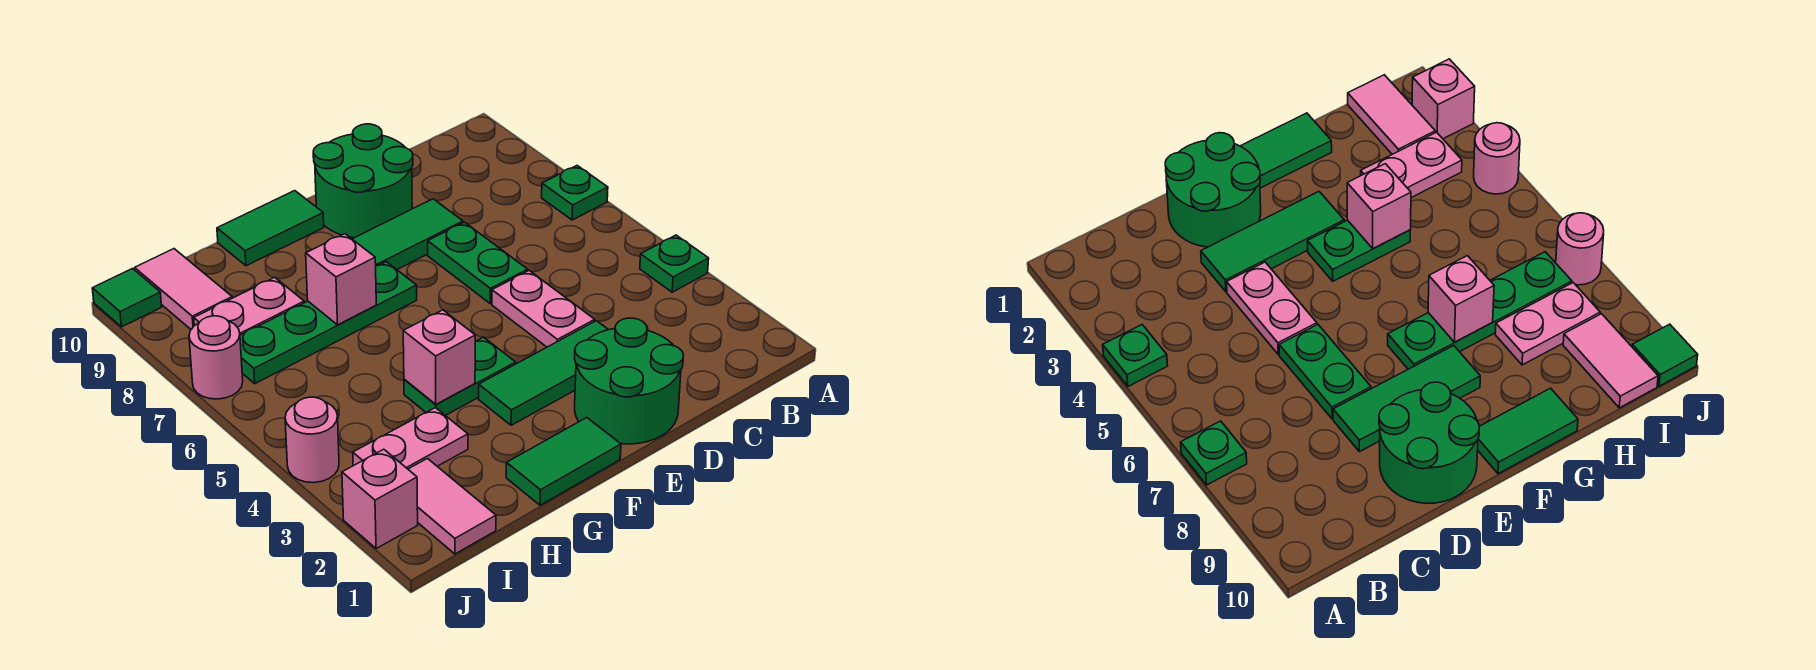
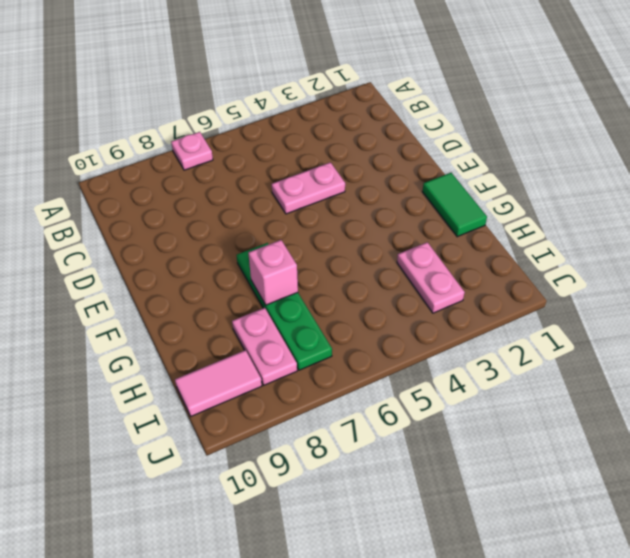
pink plate A7 level 1 -> green plate A7 level 1
none -> green plate A4 level 1
none -> green round brick D1:E2 level 1
none -> green tile D3:F3 level 1

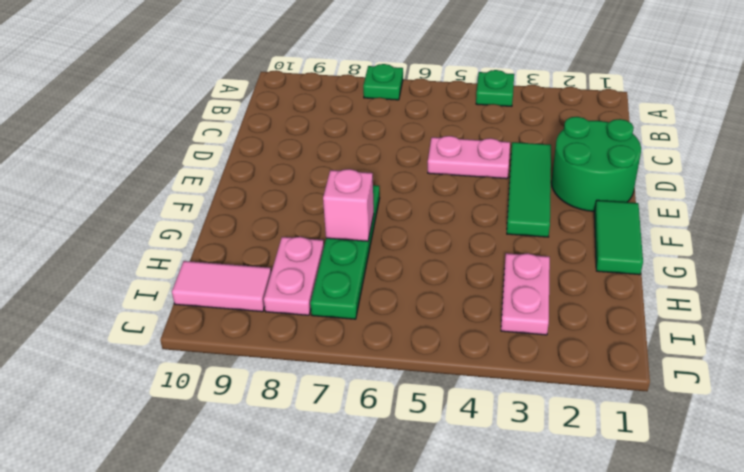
none -> green plate D6:D7 level 1
none -> green tile D8:F8 level 1
none -> green round brick D9:E10 level 1

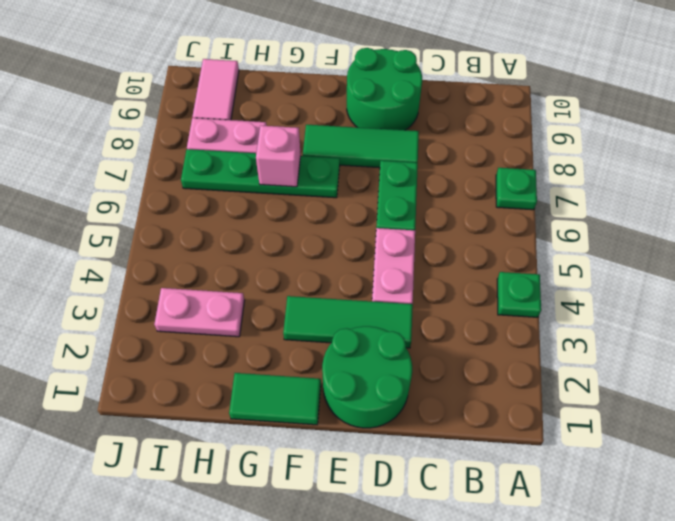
none -> green plate F4:G4 level 1
none -> green tile F10:G10 level 1
none -> pink tile I1:I2 level 1

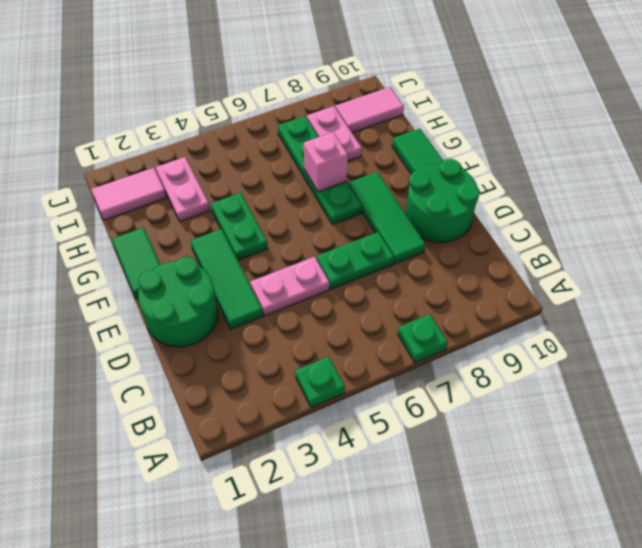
none -> pink brick J2 level 1
none -> pink round brick J4 level 1
none -> pink round brick J7 level 1

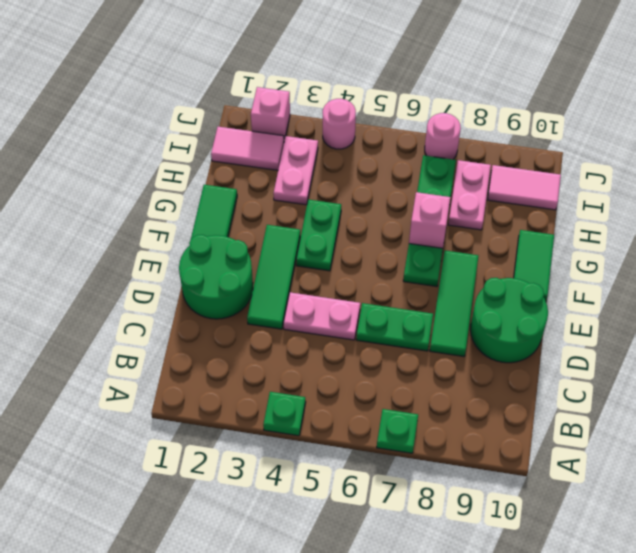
none -> green tile J10 level 1
none -> pink brick G4 level 2

